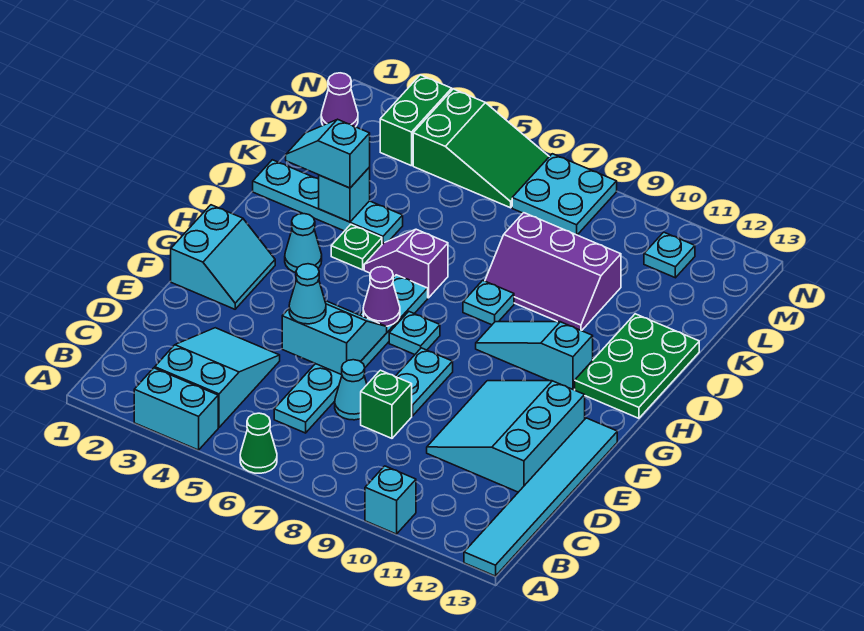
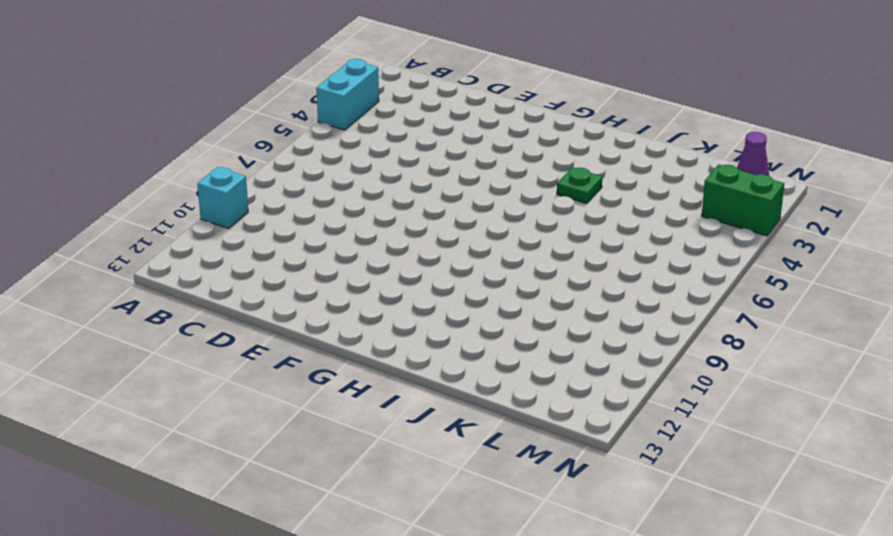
none -> green cone A6 level 1
none -> cyan tile A13:F13 level 1
none -> cyan slope B3:D4 level 1 top B
none -> cyan plate C6:H6 level 1

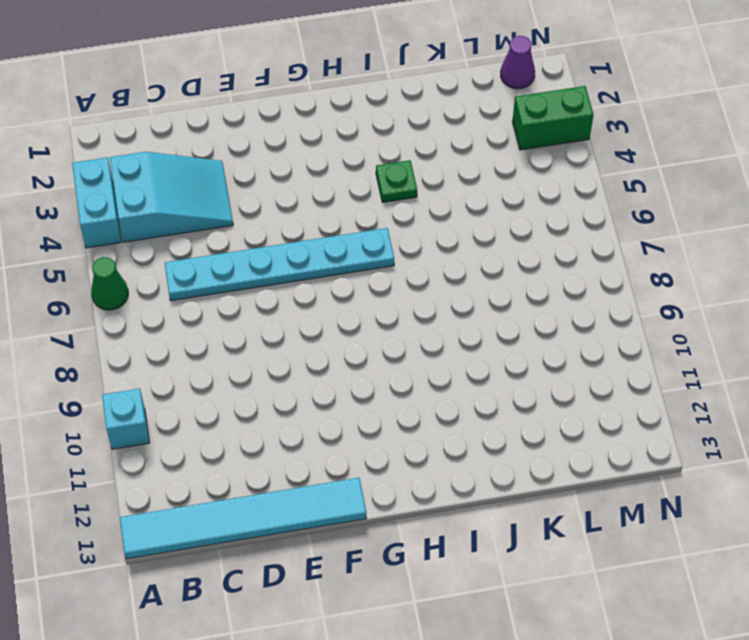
none -> cyan cone D7 level 1
none -> green brick D8 level 1
none -> cyan slope D10:F12 level 1 top 12
none -> cyan plate E8:F8 level 1

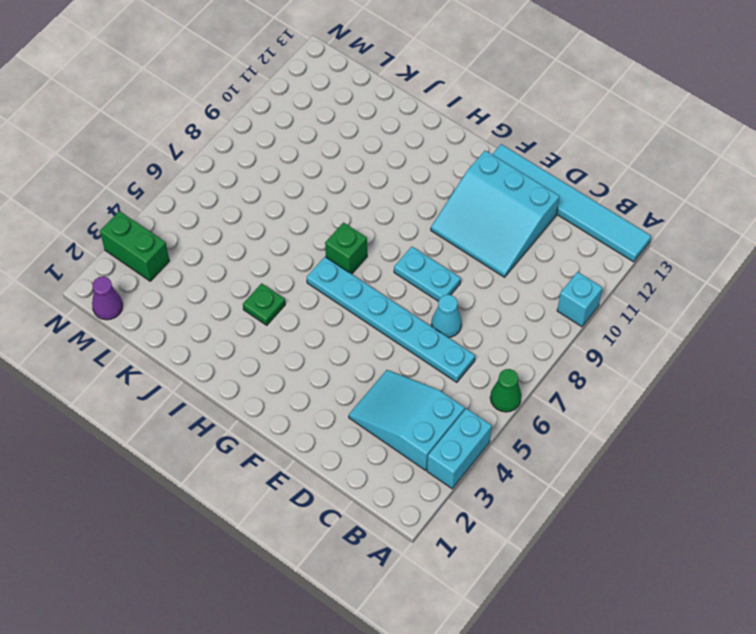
green brick H7 level 1 -> green brick D8 level 1
none -> cyan slope F1:G2 level 1 top 1
none -> cyan plate G7 level 1
none -> cyan cone H3 level 1
none -> cyan slope H9:H11 level 1 top 11

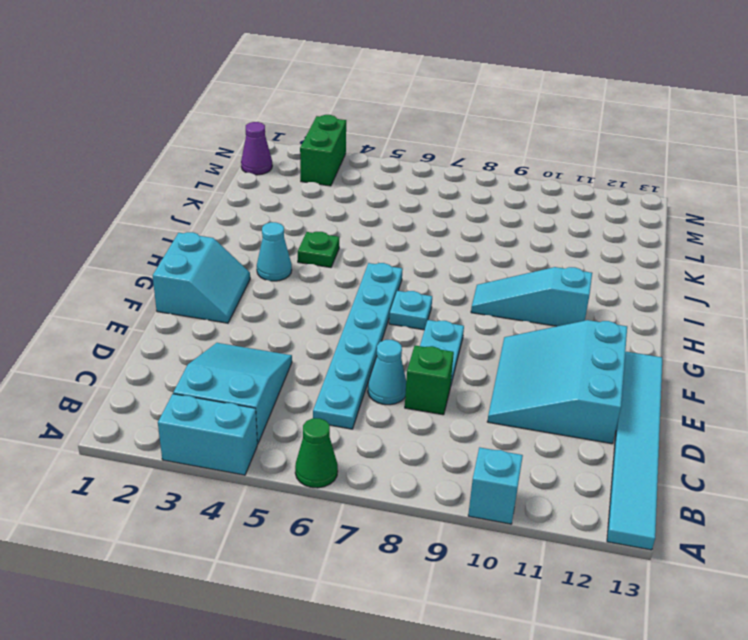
none -> green plate H12:J13 level 1
none -> purple slope I5:I6 level 1 top 6
none -> cyan plate I8 level 1
none -> cyan plate J1:J4 level 1

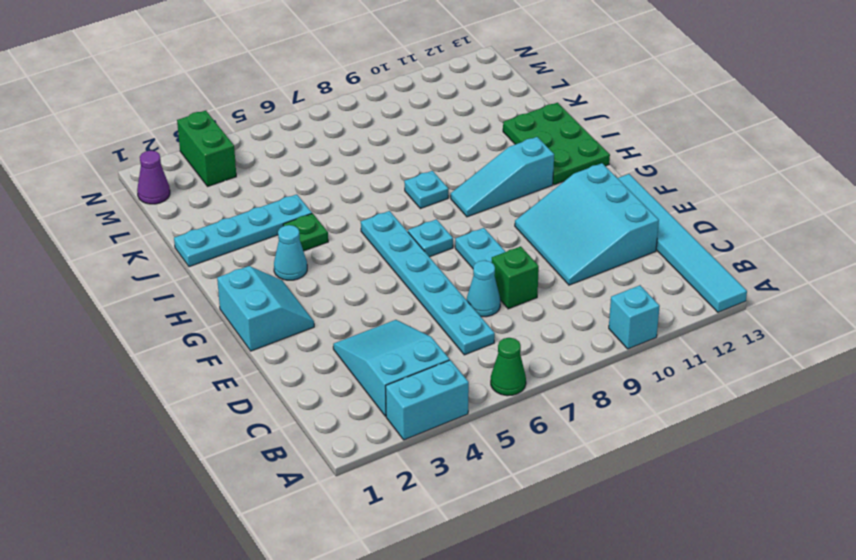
none -> purple slope I5:I6 level 1 top 6
none -> purple slope J8:K10 level 1 top K
none -> green slope M4:N6 level 1 top 4
none -> cyan plate M7:N8 level 1

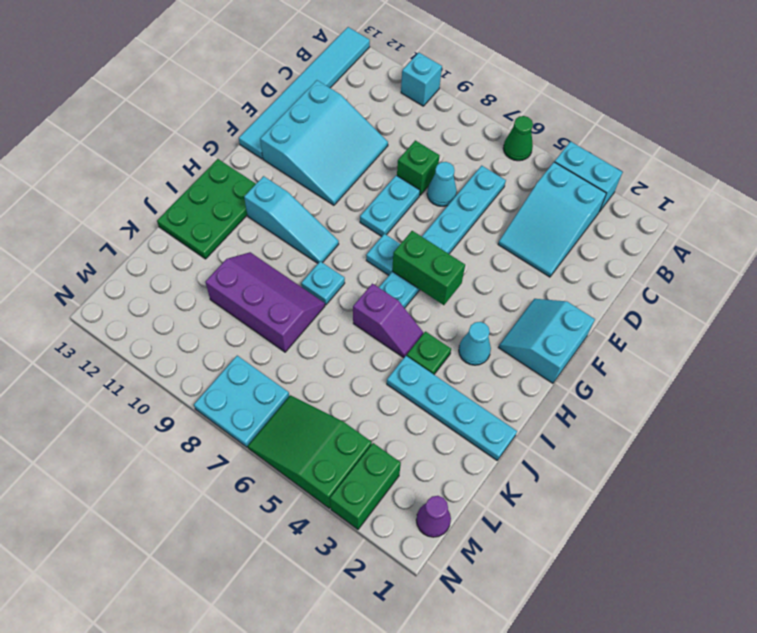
green brick G5:G6 level 2 -> purple cone G6 level 2
none -> cyan plate M11 level 1
none -> cyan slope E5:F6 level 2 top E
none -> cyan brick J3 level 2
none -> cyan cone E5 level 3

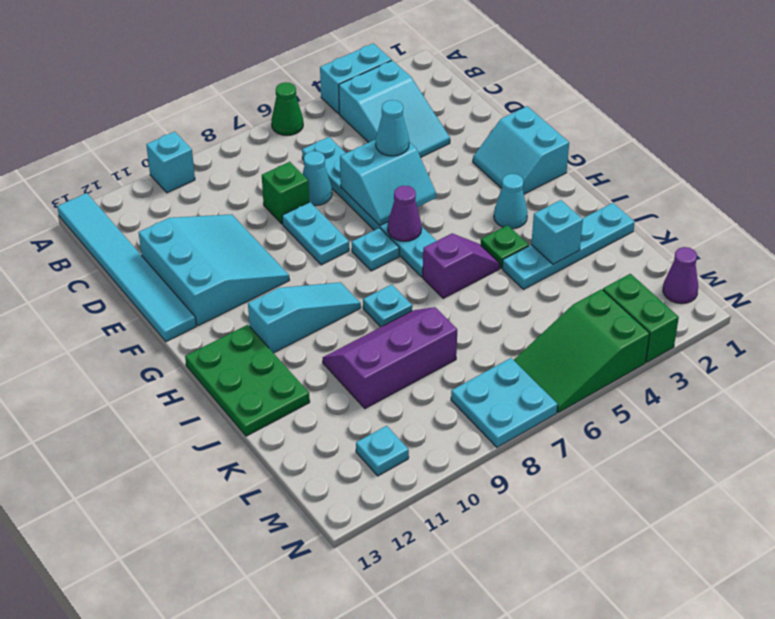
none -> cyan slope J2:J3 level 3 top 3

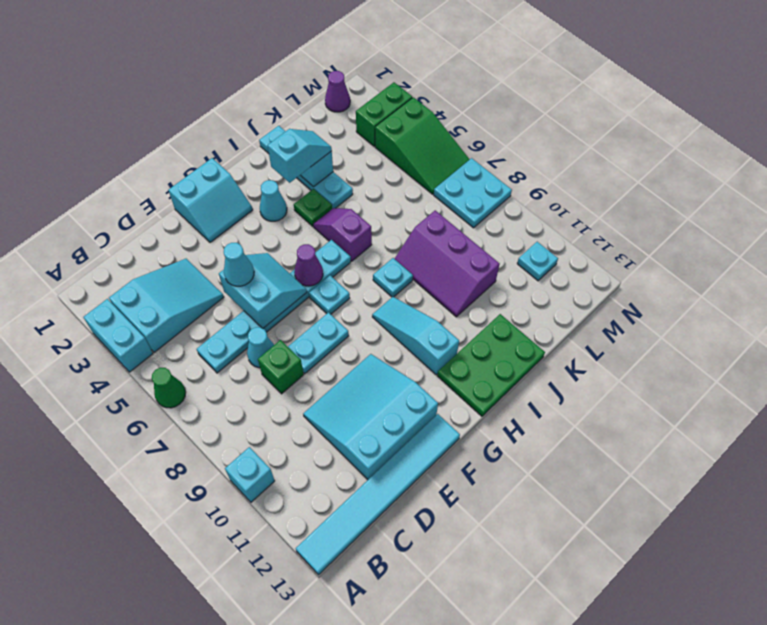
cyan slope I3:J3 level 3 top I -> cyan slope J2:J3 level 3 top 3

